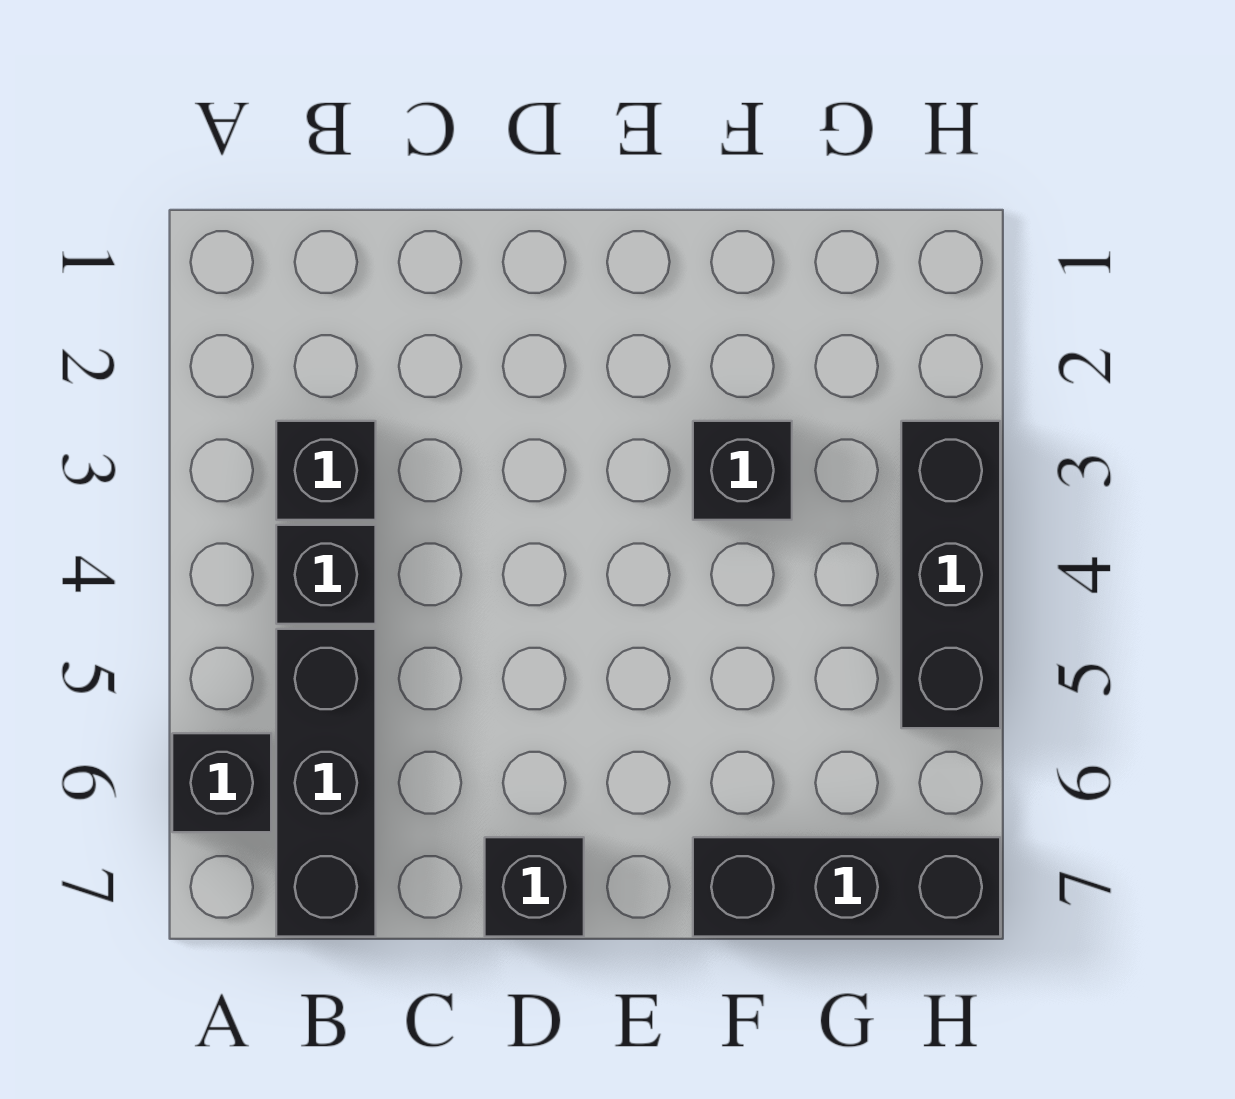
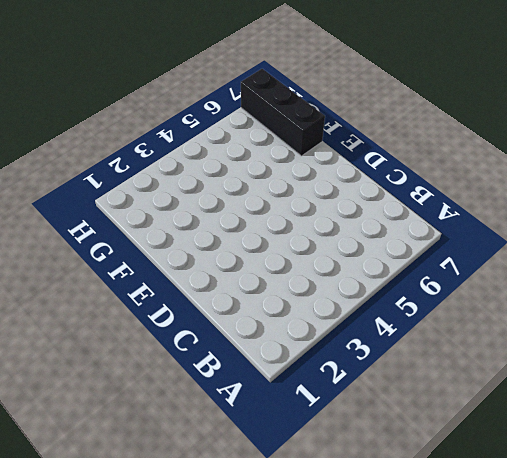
none -> black brick A6 level 1
none -> black brick B3 level 1

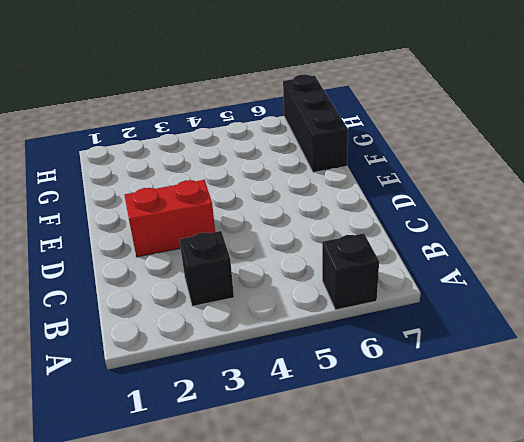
red brick D2:D3 level 1 -> none
none -> black brick B4 level 1
none -> black brick B5:B7 level 1

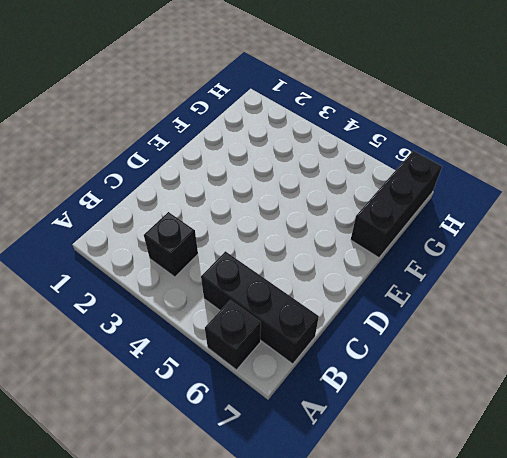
none -> black brick B4 level 1
none -> black brick D7 level 1

